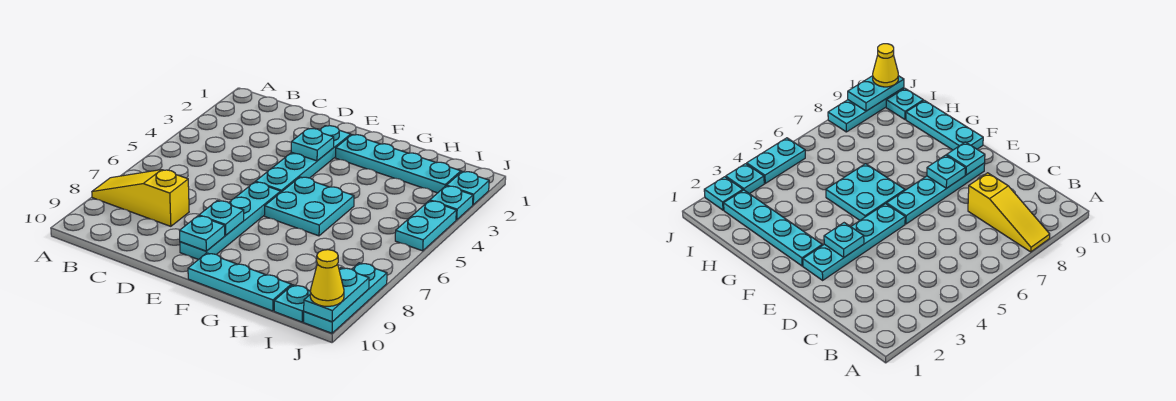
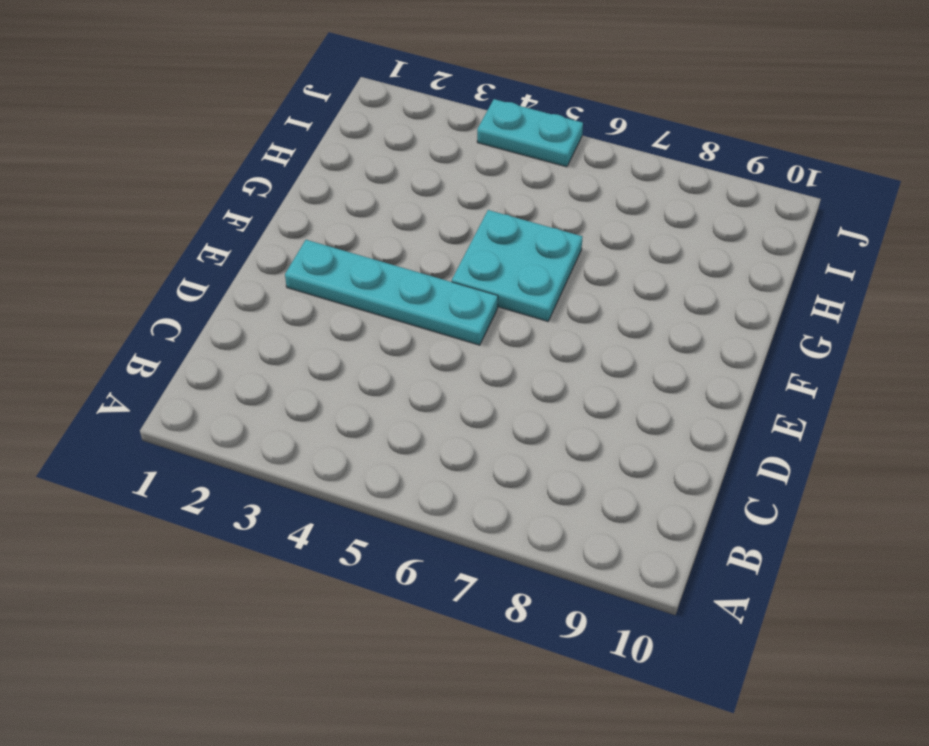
none -> yellow slope A8:C8 level 1 top C
none -> cyan plate E6:E9 level 1
none -> cyan plate F2:I2 level 1

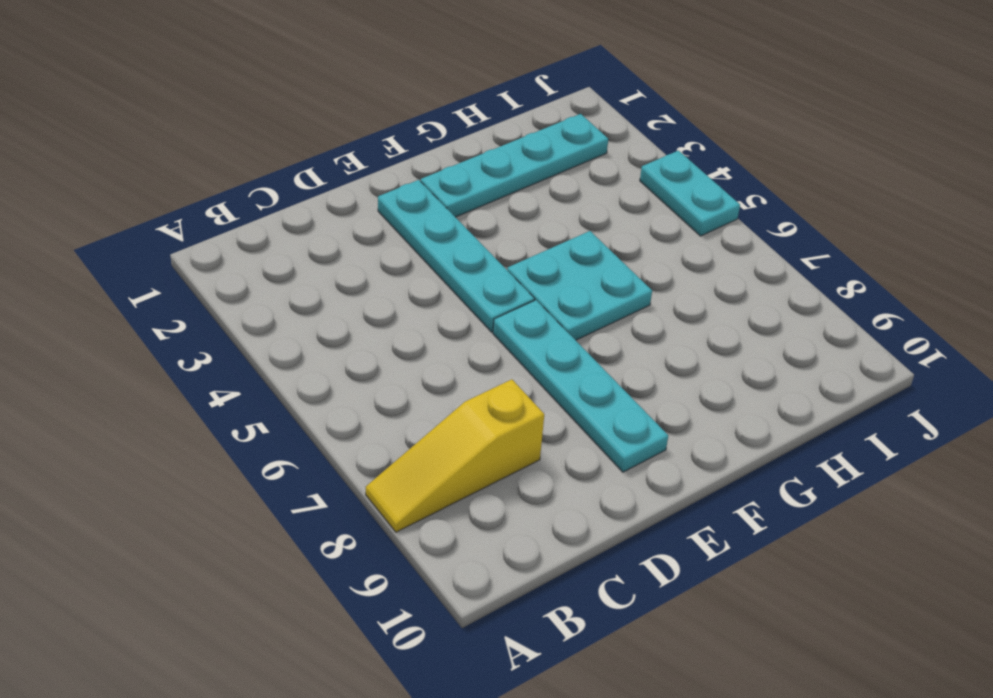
none -> cyan plate F10:H10 level 1
none -> cyan plate I10 level 1
none -> cyan plate J2 level 1

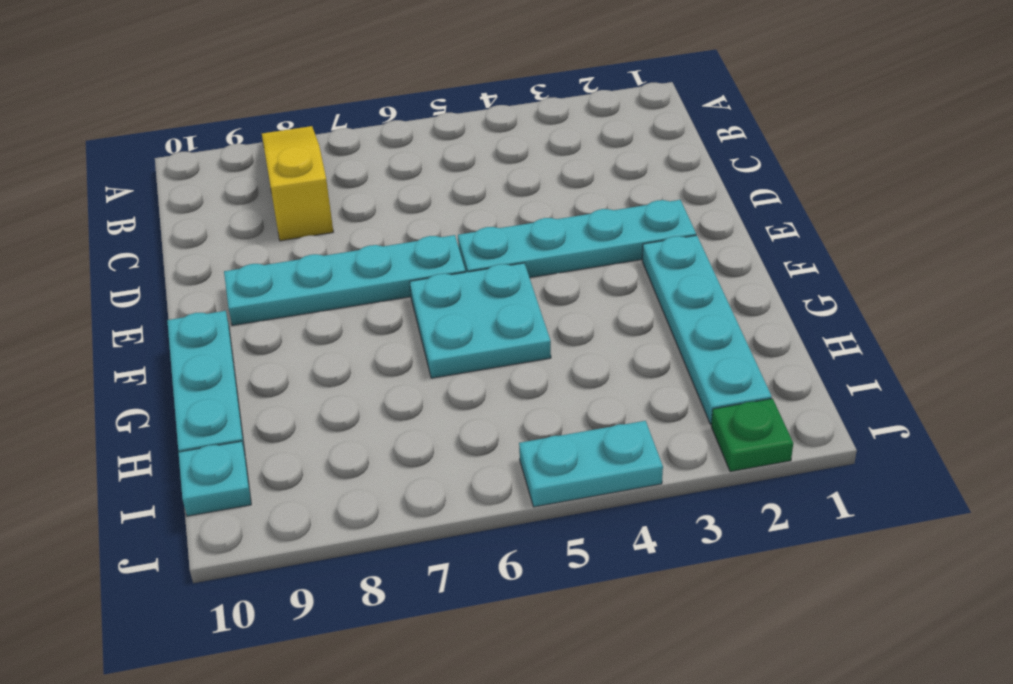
green plate J2 level 1 -> cyan plate J2 level 1
none -> cyan plate J3 level 1
none -> cyan plate J8:J10 level 1
none -> cyan plate E3 level 2

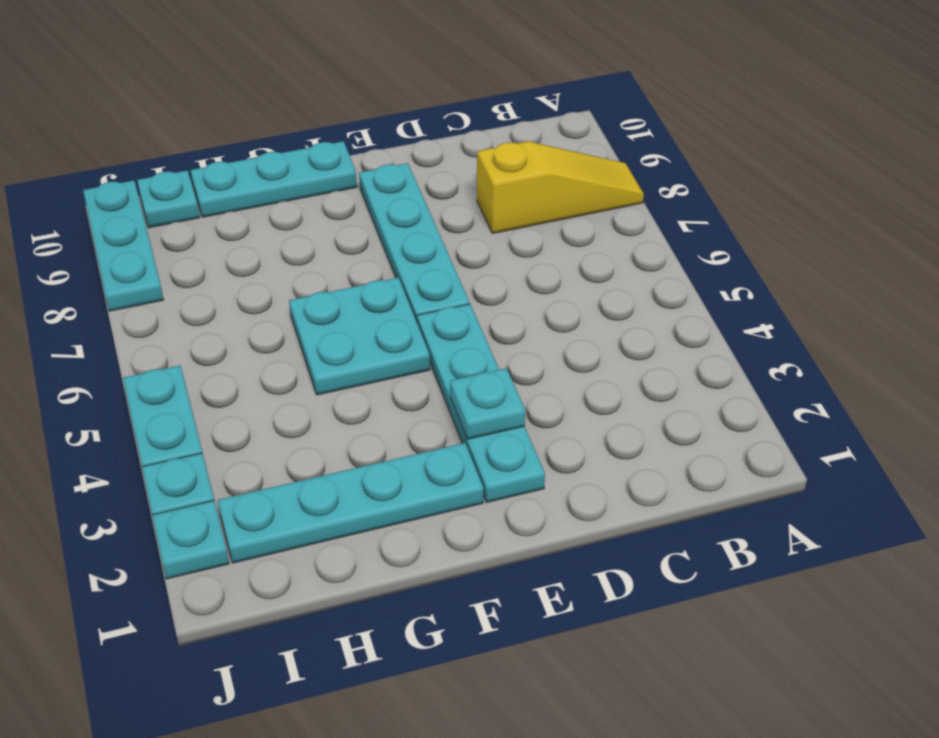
none -> cyan plate E8 level 2
none -> cyan plate E9 level 2
none -> cyan plate J9:J10 level 2

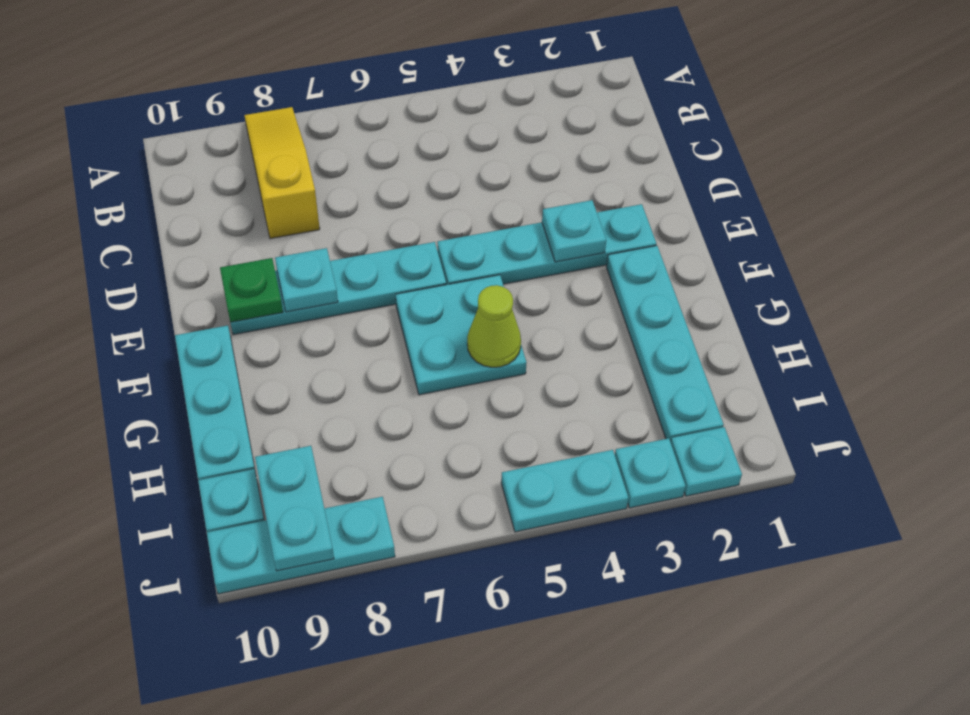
green plate E9 level 2 -> cyan plate E9 level 2
lime cone G5 level 2 -> none
cyan plate I9:J9 level 2 -> cyan plate J9:J10 level 2
none -> yellow cone J10 level 3

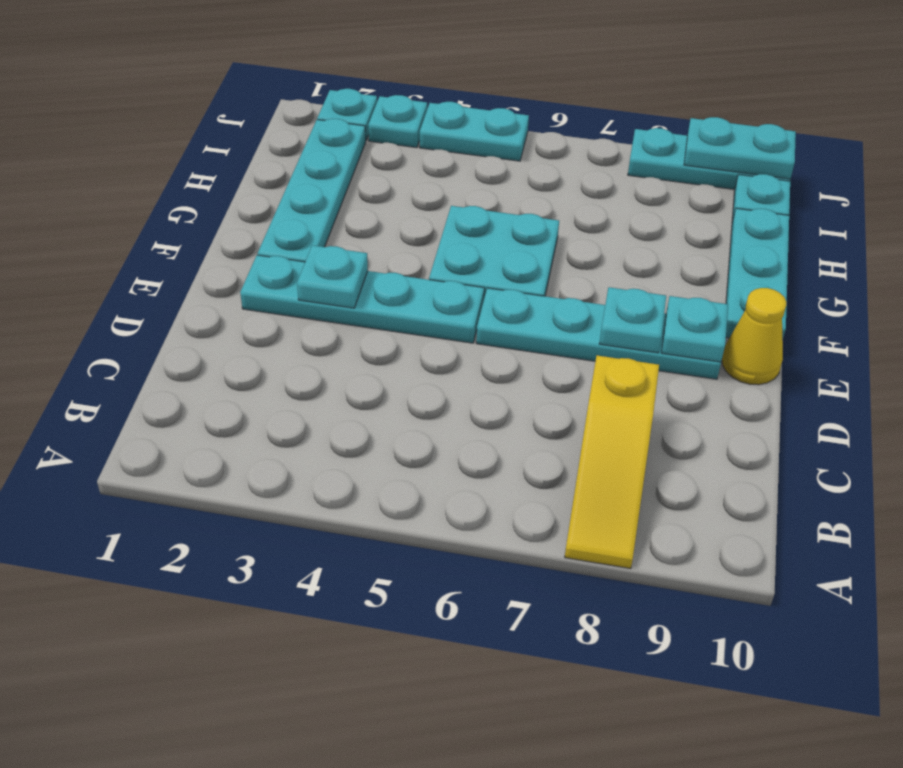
yellow cone E10 level 1 -> yellow cone J10 level 3

